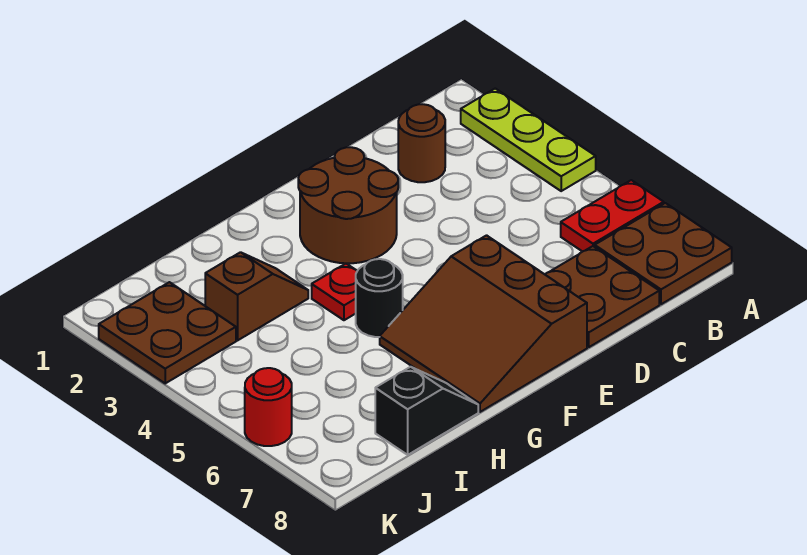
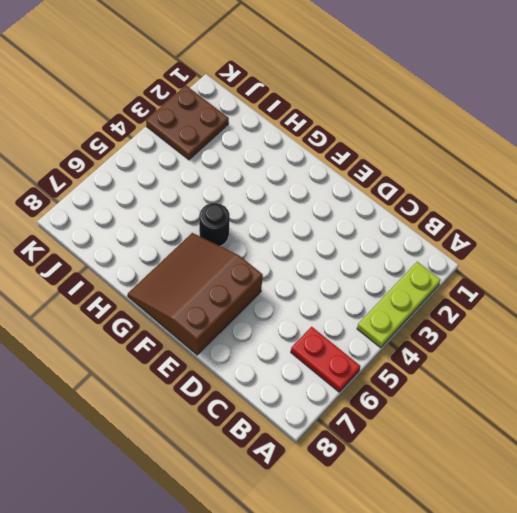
none -> brown plate A7:B8 level 1
none -> brown round brick C2 level 1
none -> brown plate C7:D8 level 1

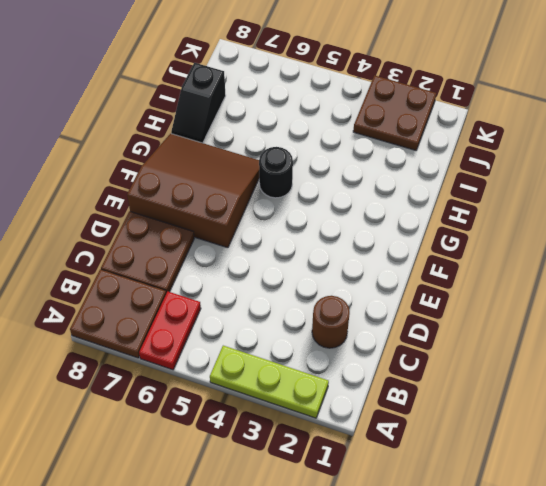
none -> brown round brick E2:F3 level 1
none -> red plate G4 level 1
none -> brown slope H3:I3 level 1 top I

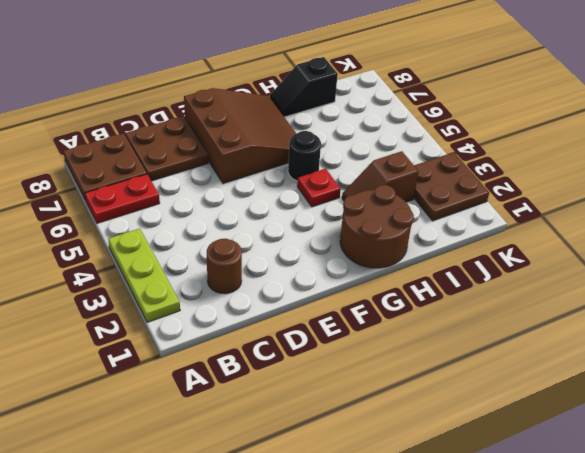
brown round brick G1:H2 level 1 -> brown round brick E2:F3 level 1
none -> red round brick K6 level 1

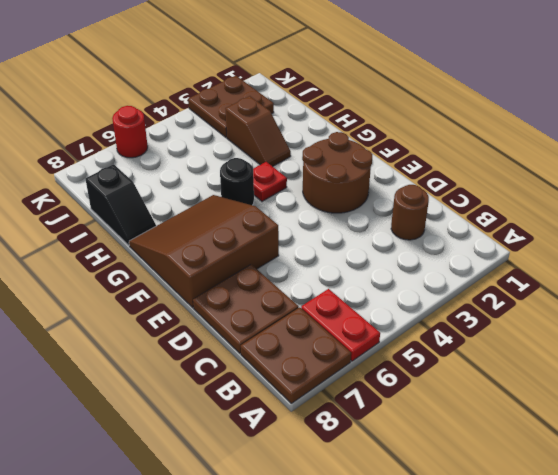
none -> lime plate A2:A4 level 1

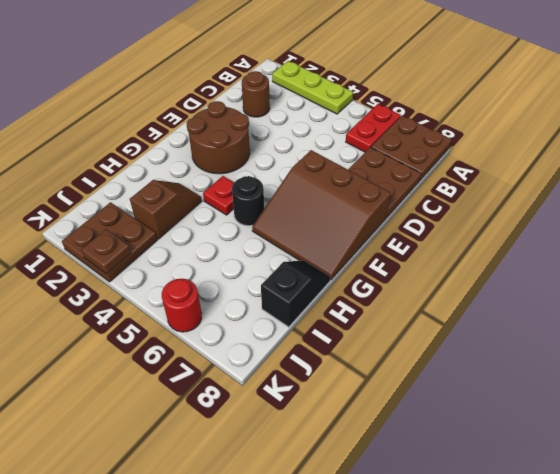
brown plate K3 level 2 -> none

